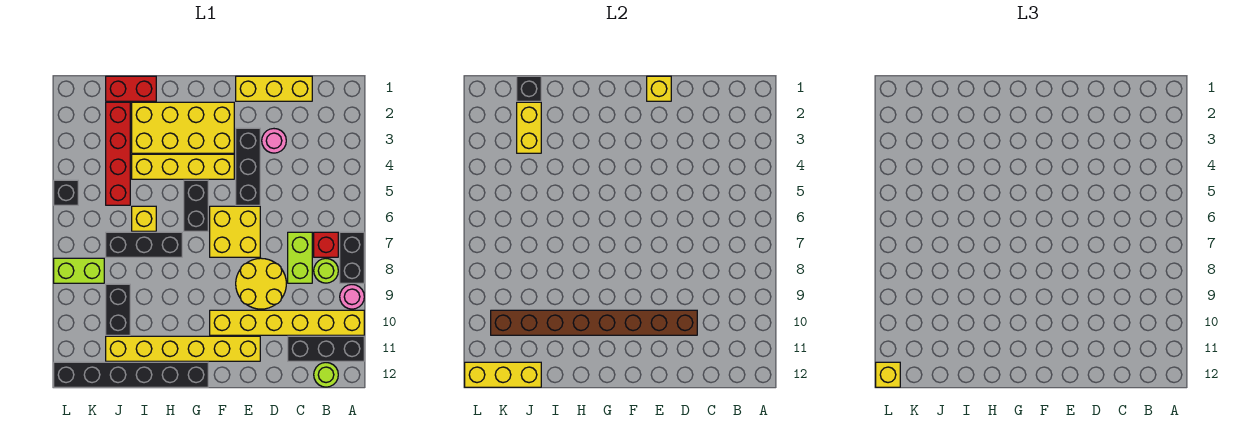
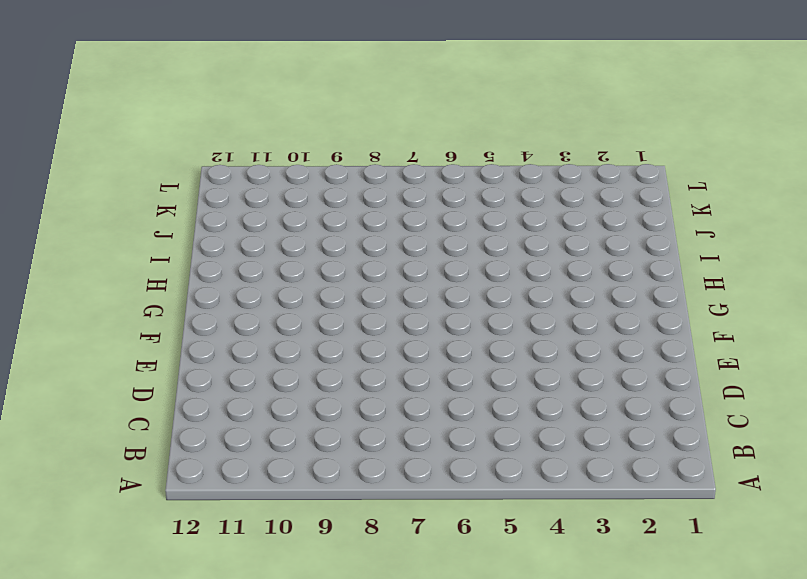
none -> black brick A7:A8 level 1
none -> pink round brick A9 level 1
none -> yellow brick A10:F10 level 1
none -> black brick A11:C11 level 1

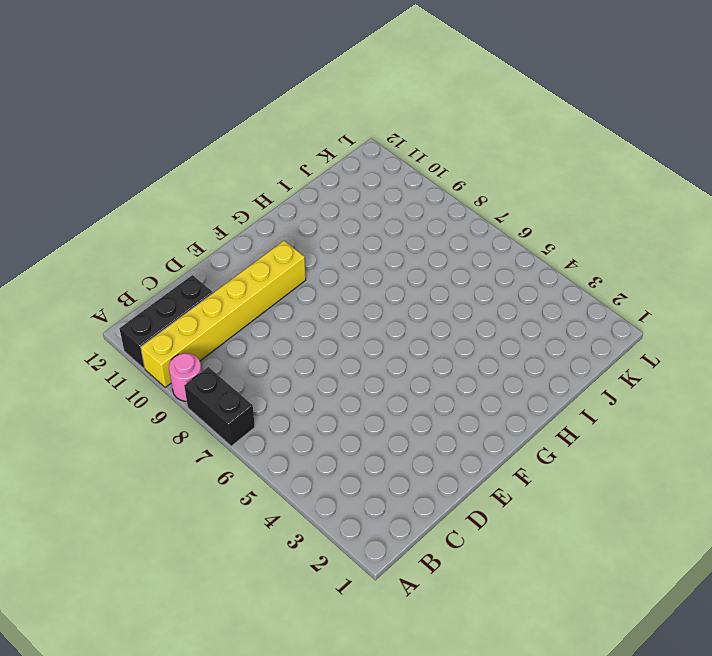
none -> red brick B7 level 1
none -> lime round brick B8 level 1
none -> lime round brick B12 level 1
none -> yellow brick C1:E1 level 1

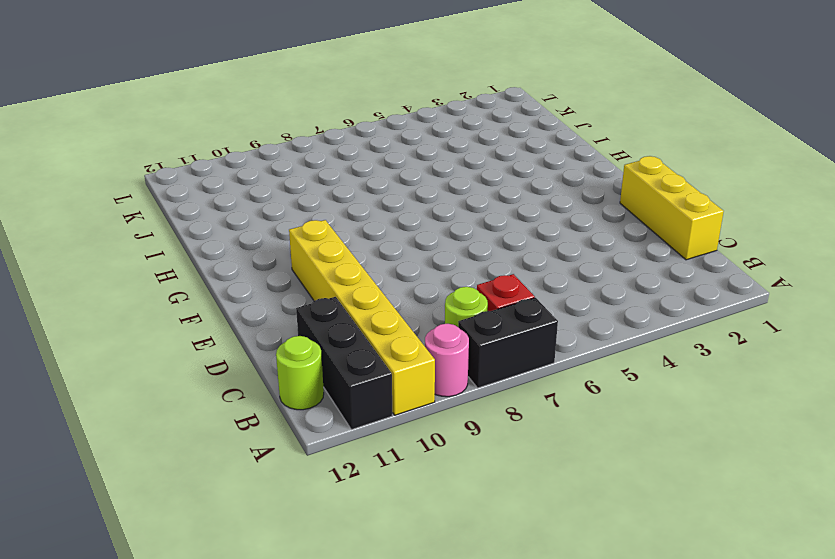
none -> lime brick C7:C8 level 1
none -> pink round brick D3 level 1
none -> yellow round brick D8:E9 level 1
none -> black brick E3:E5 level 1

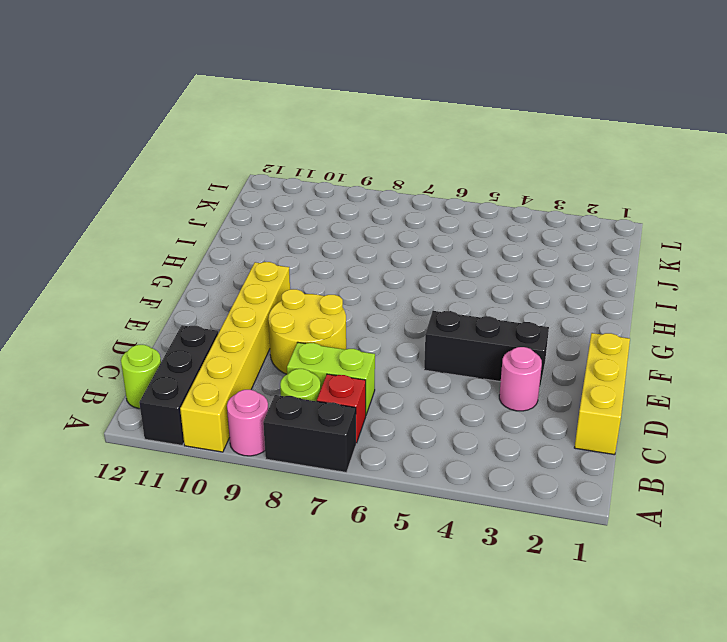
none -> yellow brick E6:F7 level 1
none -> yellow brick E11:J11 level 1
none -> yellow brick F2:I3 level 1
none -> yellow brick F4:I4 level 1

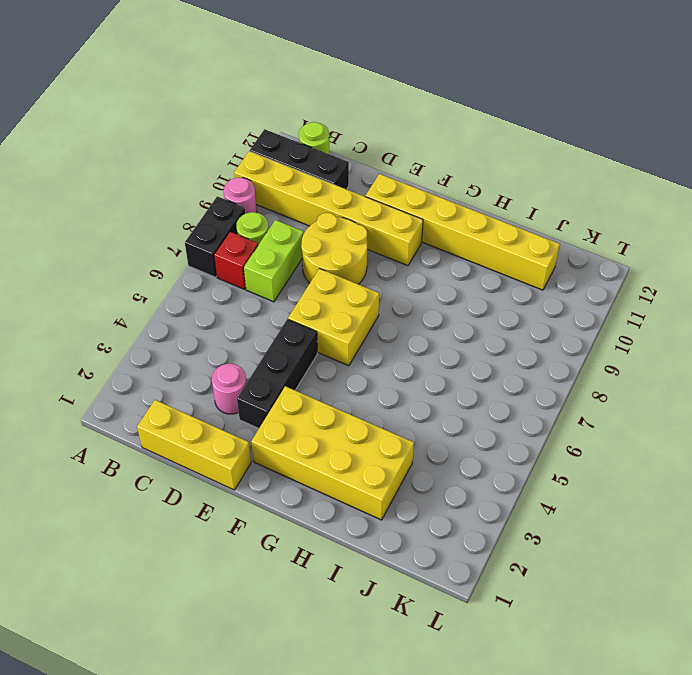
none -> yellow brick F4:I4 level 1
none -> black brick G5:G6 level 1
none -> black brick G12:L12 level 1
none -> black brick H7:J7 level 1

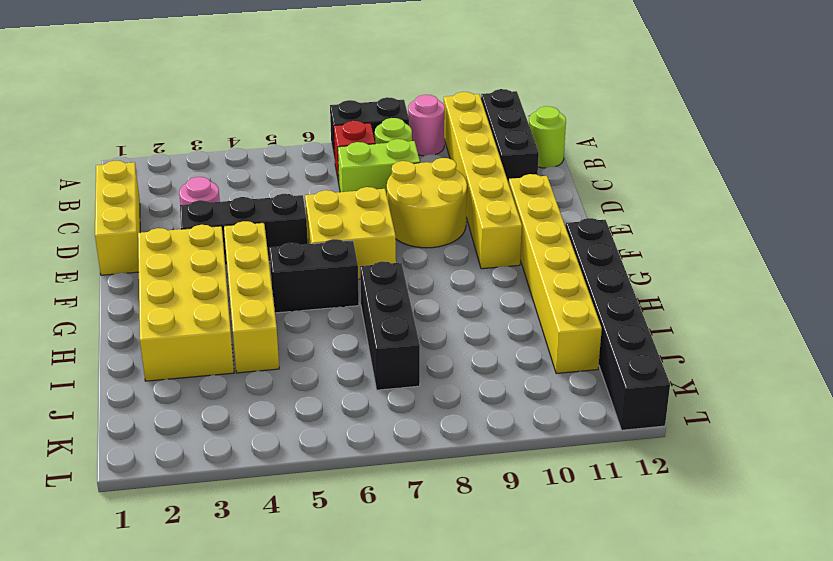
none -> red brick I1:J1 level 1
none -> yellow brick I6 level 1
none -> red brick J2:J5 level 1
none -> black brick J9:J10 level 1

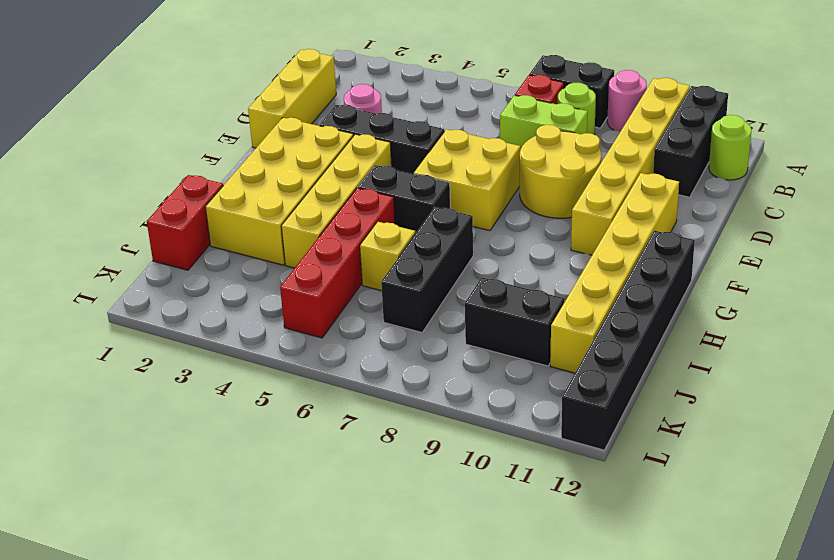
red brick H5:K5 level 1 -> red brick J2:J5 level 1
none -> lime brick K8:L8 level 1
none -> black brick L5 level 1
none -> brown brick D10:K10 level 2
none -> yellow brick E1 level 2

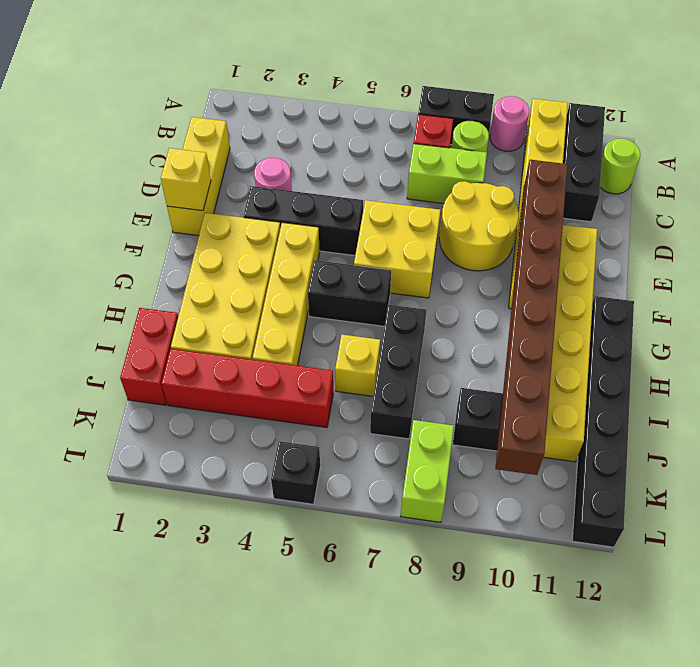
none -> black brick J1 level 2
none -> yellow brick J2:J3 level 2
none -> yellow brick J12:L12 level 2
none -> yellow brick L12 level 3

